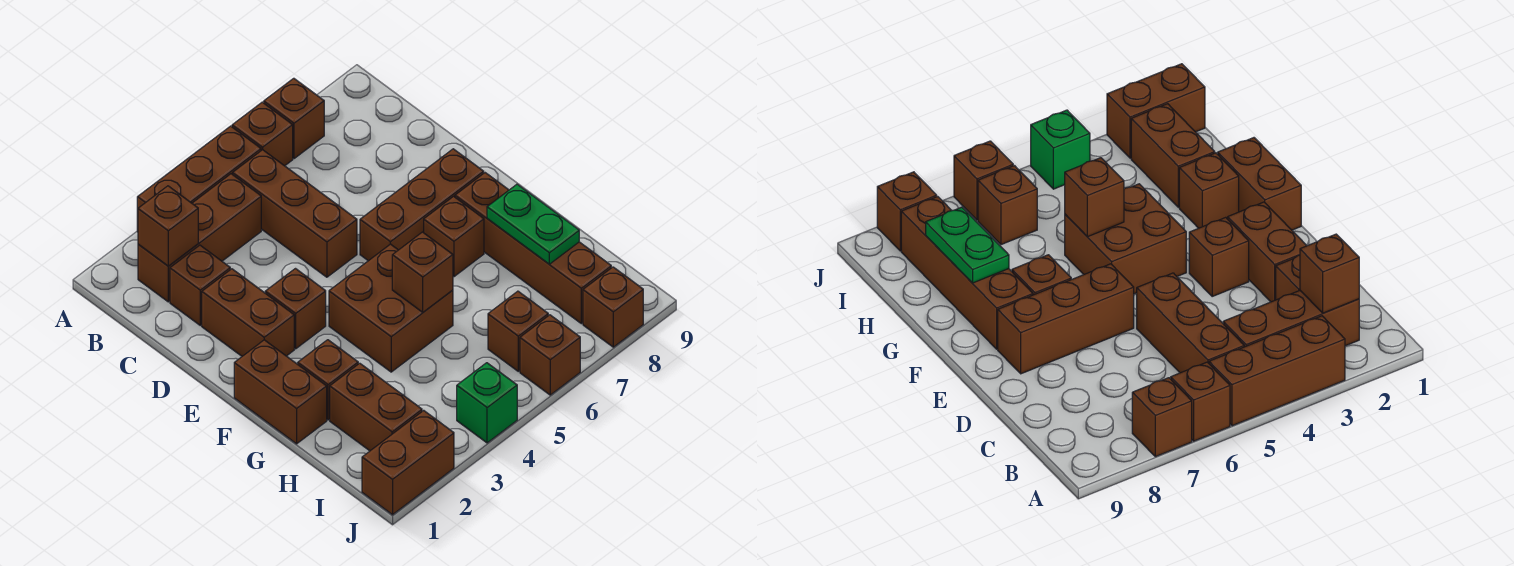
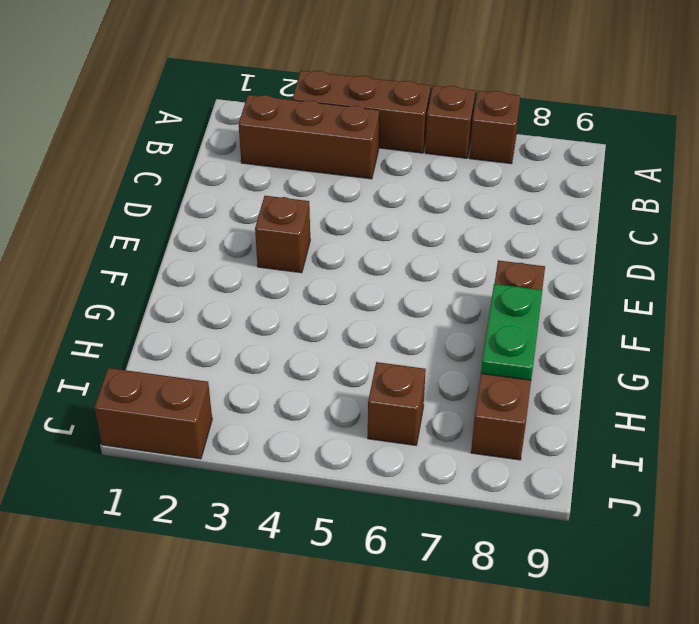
none -> brown brick B5:D5 level 1
none -> brown brick C2 level 1
none -> brown brick D2:E2 level 1

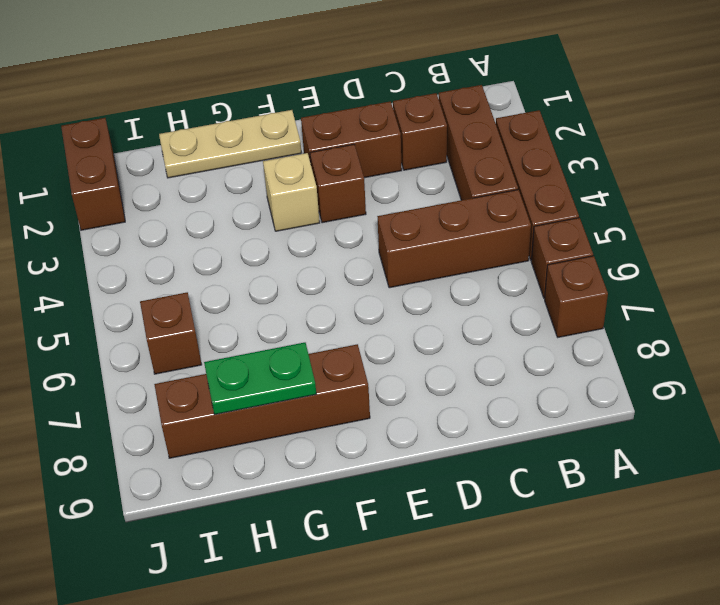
tan plate F1:H1 level 1 -> brown brick F1:G1 level 1
tan brick F3 level 1 -> none
none -> brown brick E6:E8 level 1
none -> brown brick F4:G5 level 1
none -> brown brick F7 level 1

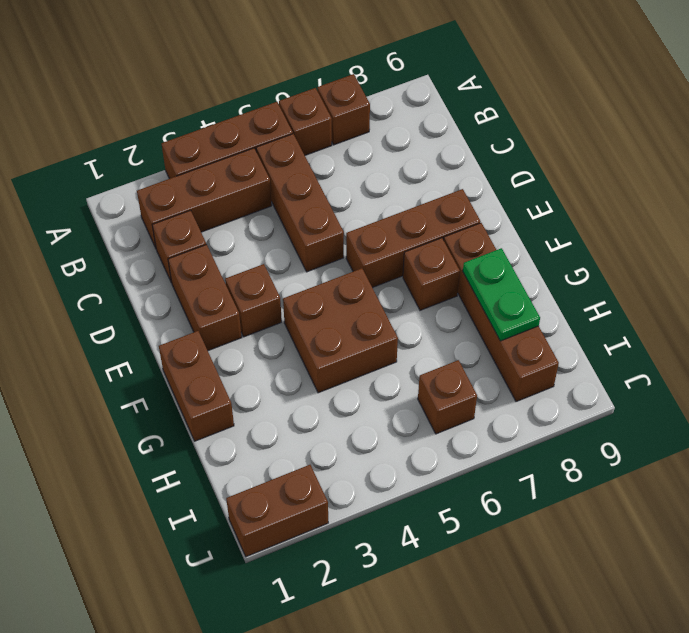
none -> brown brick G2 level 1
none -> brown brick H2:I2 level 1
none -> green brick J4 level 1

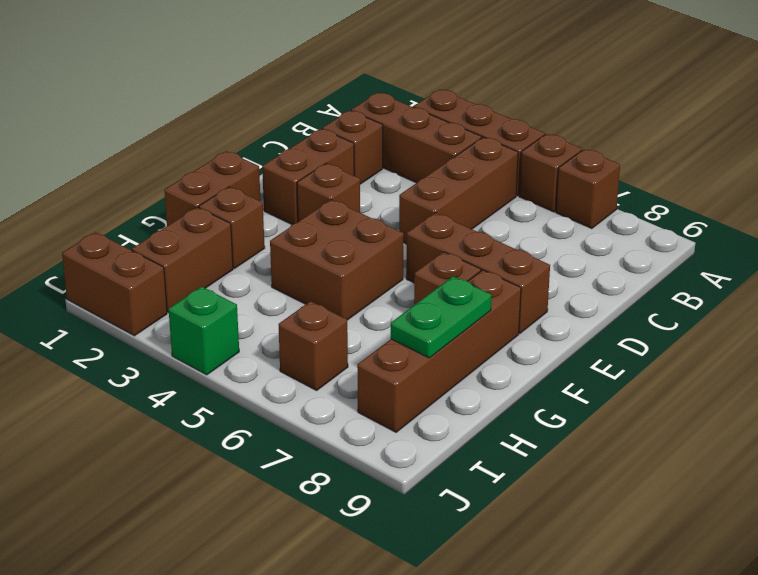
none -> brown brick J6 level 1
none -> brown brick J8 level 1
none -> brown brick B2 level 2

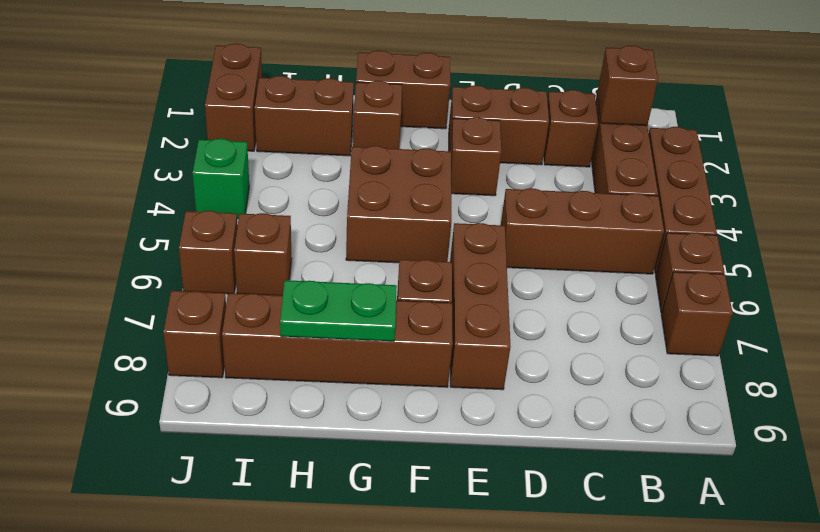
none -> brown brick G5 level 2

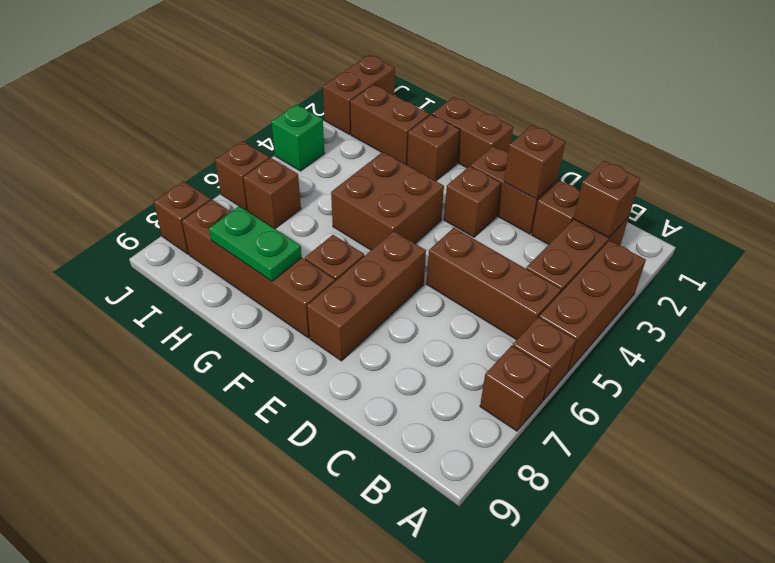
brown brick D2 level 2 -> brown brick G5 level 2

